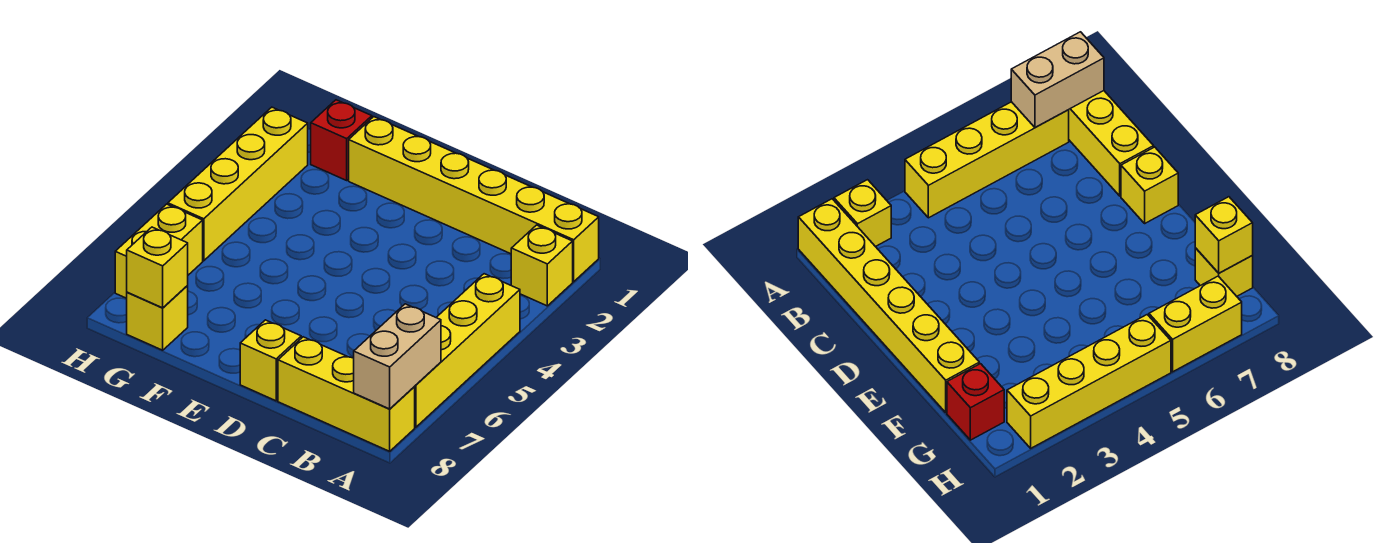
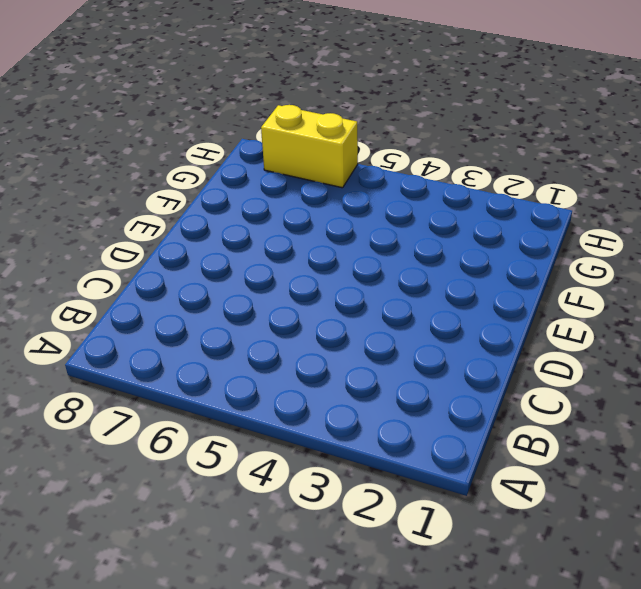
none -> yellow brick A1:F1 level 1
none -> yellow brick A2 level 1

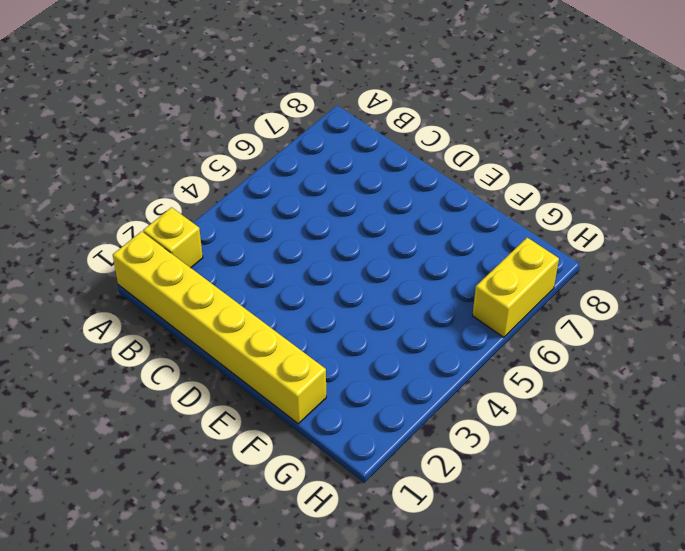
none -> yellow brick A4:A7 level 1
none -> yellow brick A8:C8 level 1

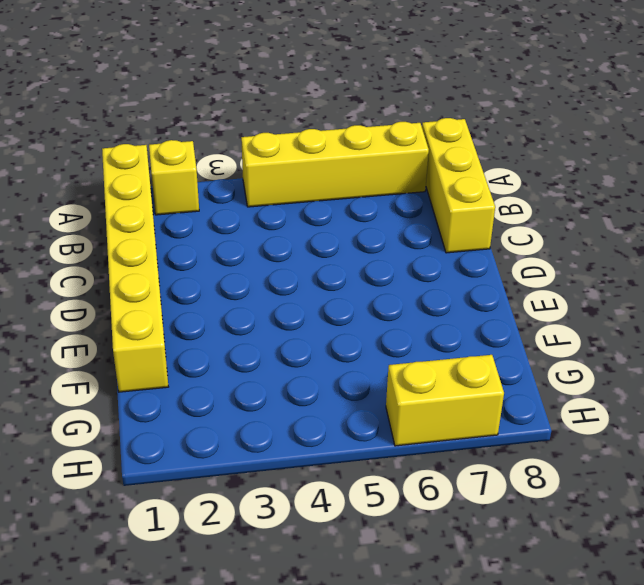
none -> yellow brick D8 level 1
none -> red brick G1 level 1

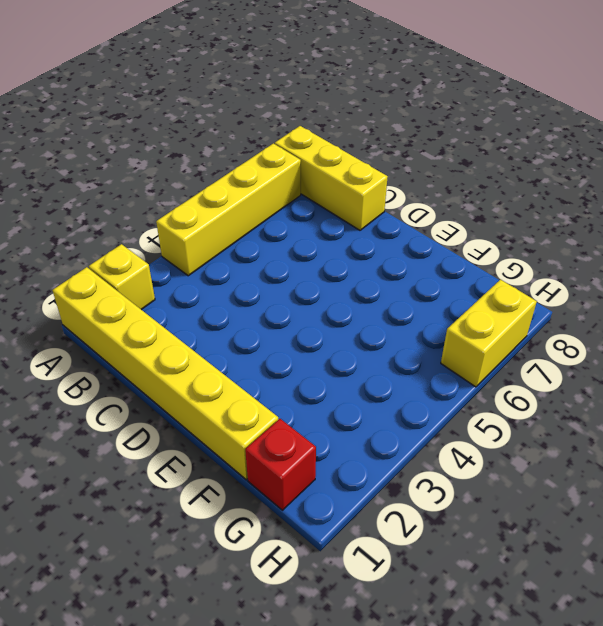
none -> yellow brick D8 level 1
none -> yellow brick G8 level 1

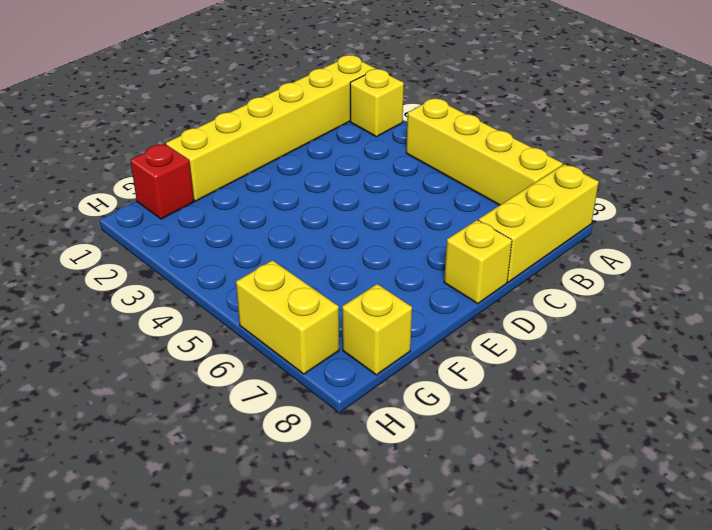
none -> yellow brick H2:H5 level 1
none -> tan brick A7:A8 level 2

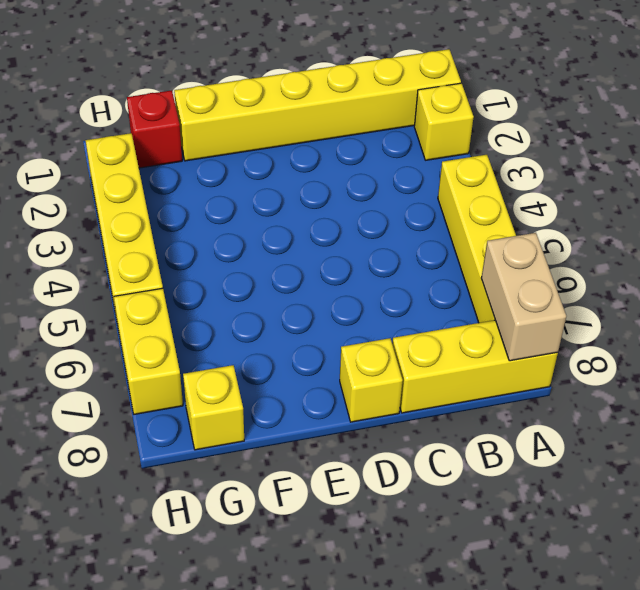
none -> yellow brick G8 level 2

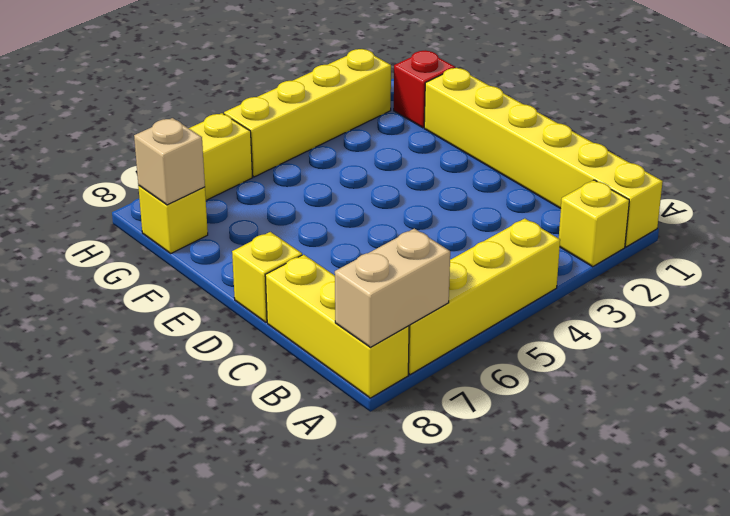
tan brick G8 level 2 -> yellow brick G8 level 2

